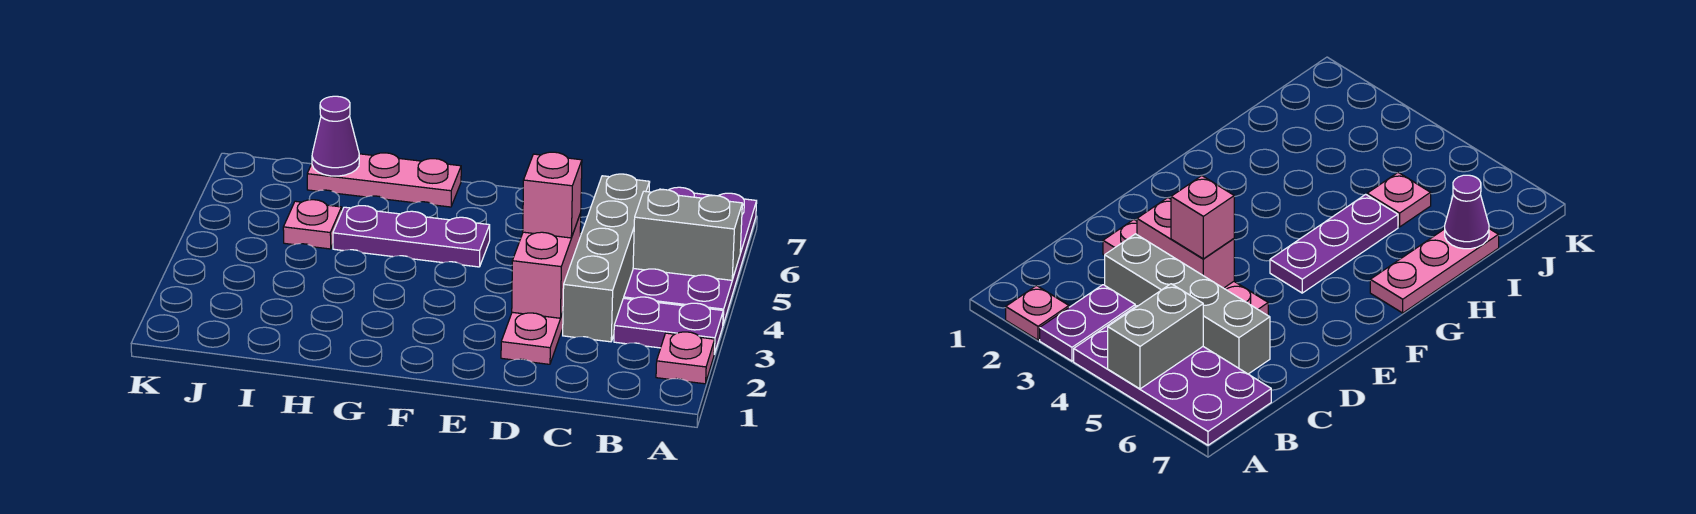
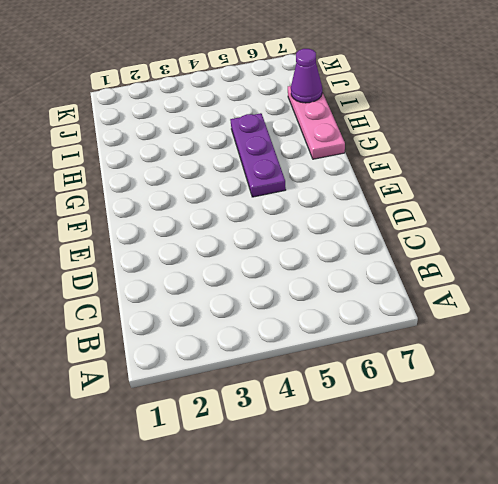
none -> pink plate A2 level 1
none -> purple plate A3:B3 level 1
none -> purple plate A4:B7 level 1

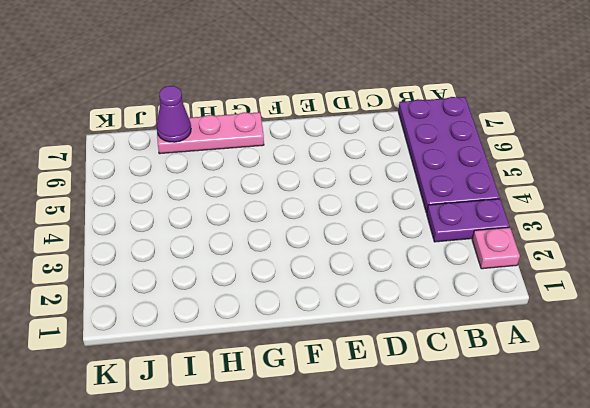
none -> grey brick C3:C6 level 1
none -> pink plate D2:D5 level 1
none -> purple plate F5:H5 level 1

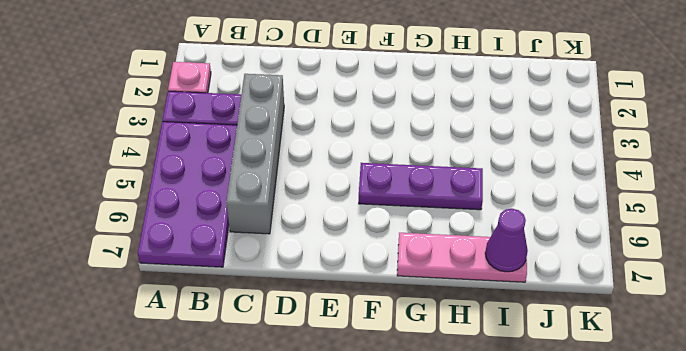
none -> pink plate D2:D5 level 1
none -> pink plate I5 level 1
none -> grey brick A5:B5 level 2

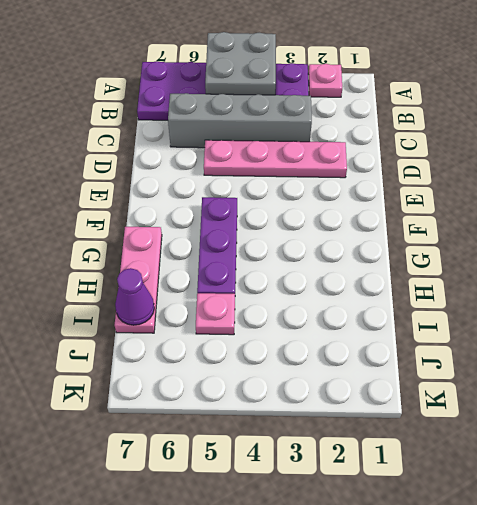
grey brick A4:B5 level 2 -> grey brick A5:B5 level 2
none -> pink brick D3:D4 level 2
none -> pink brick D4 level 3

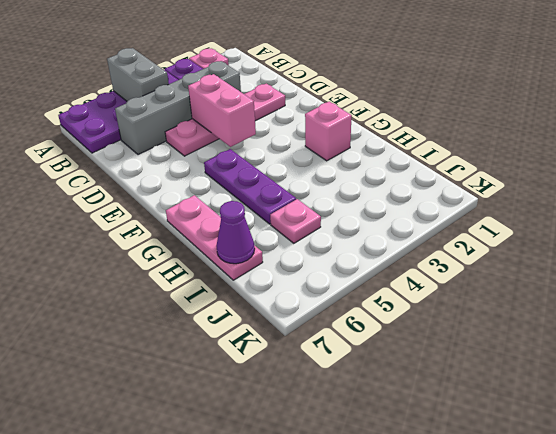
pink brick D4:E4 level 2 -> pink brick D3:D4 level 2
pink brick G2 level 1 -> pink brick D4 level 3

